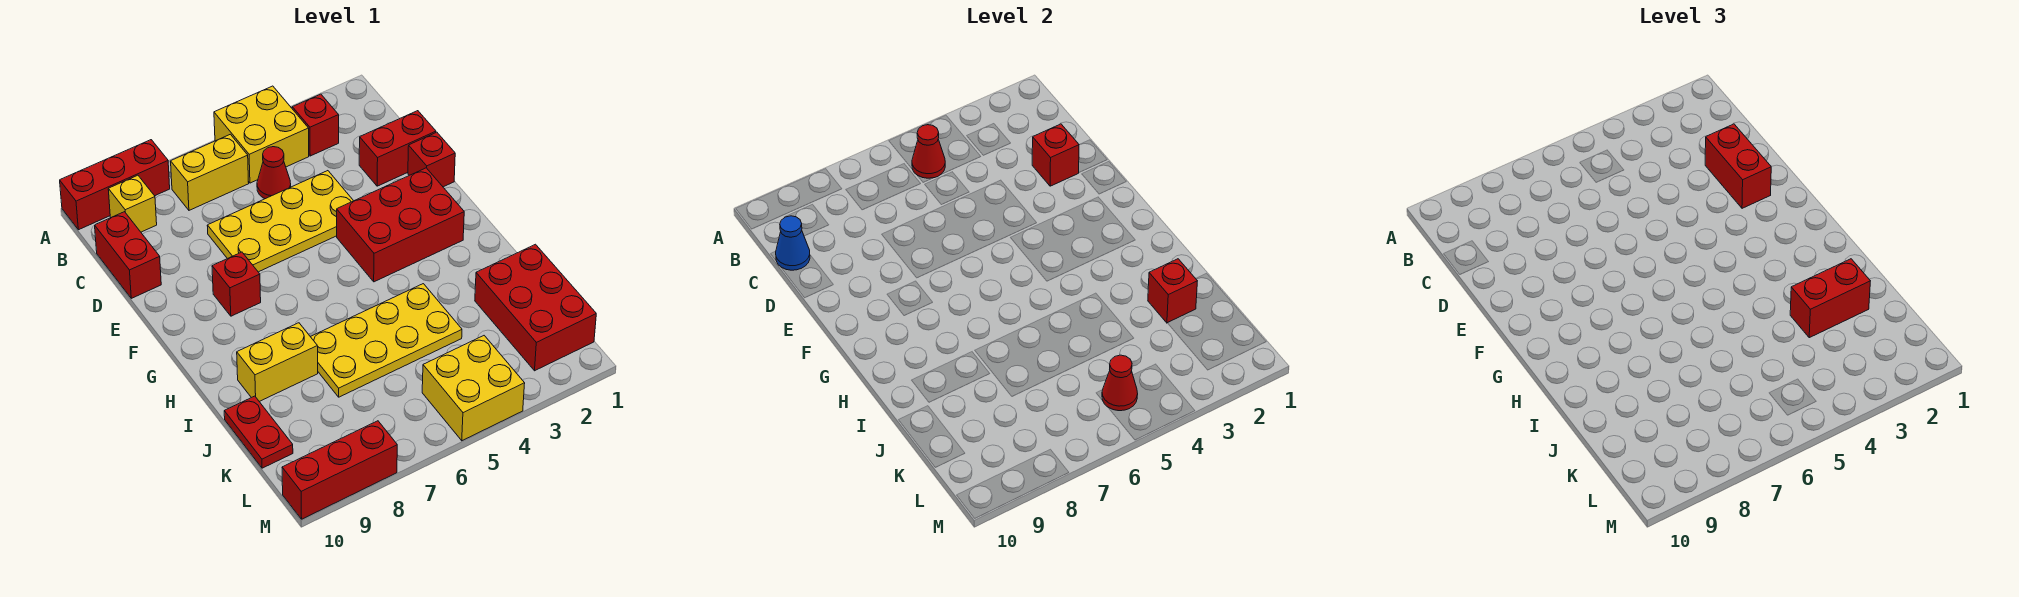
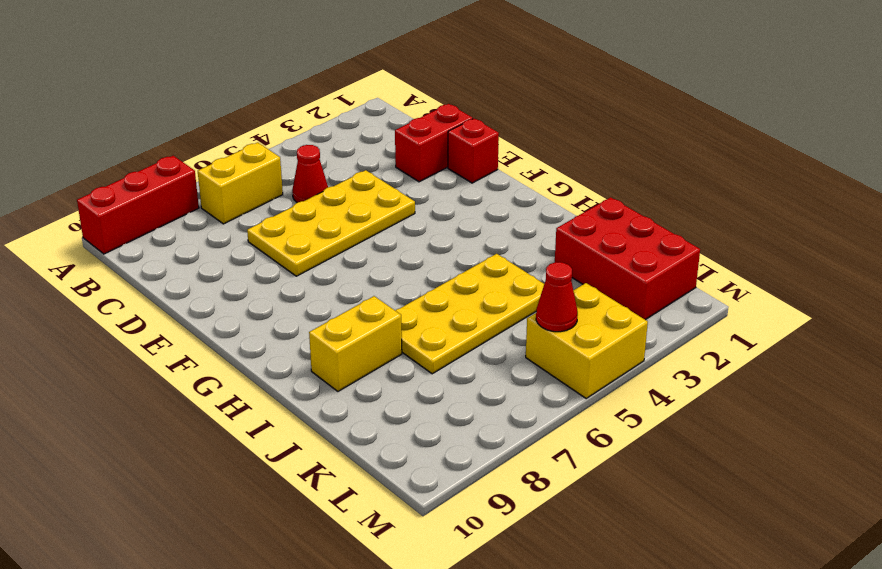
none -> yellow brick A4:B5 level 1
none -> red brick B3 level 1
none -> yellow brick B9 level 1

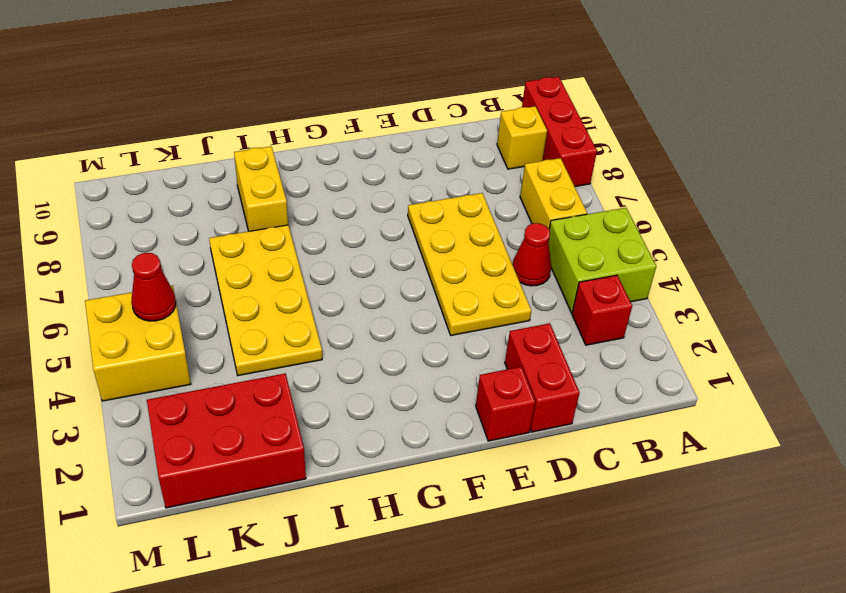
lime brick A4:B5 level 1 -> yellow brick A4:B5 level 1
none -> red brick C10:D10 level 1
none -> red brick F2:G4 level 1
none -> red brick F8 level 1

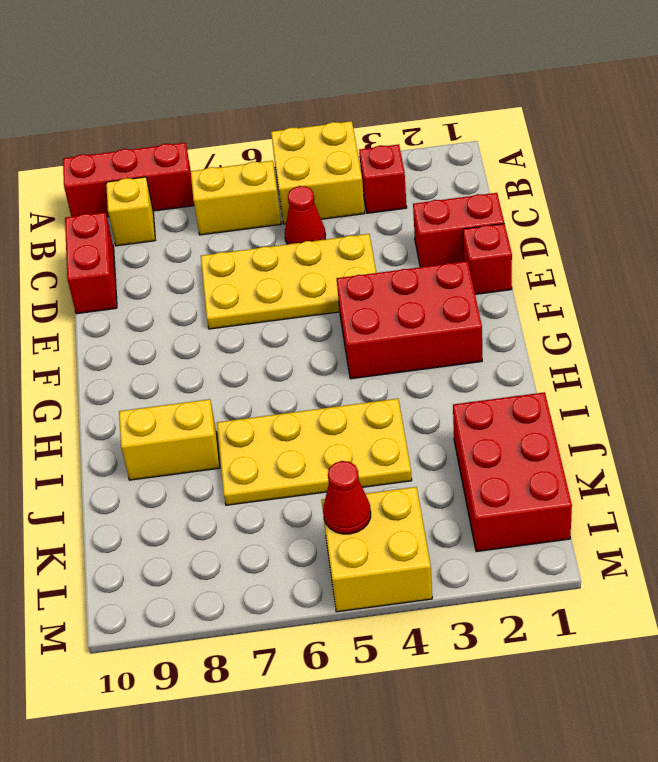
none -> red brick F8 level 1
none -> red plate J10:K10 level 1
none -> red brick M8:M10 level 1

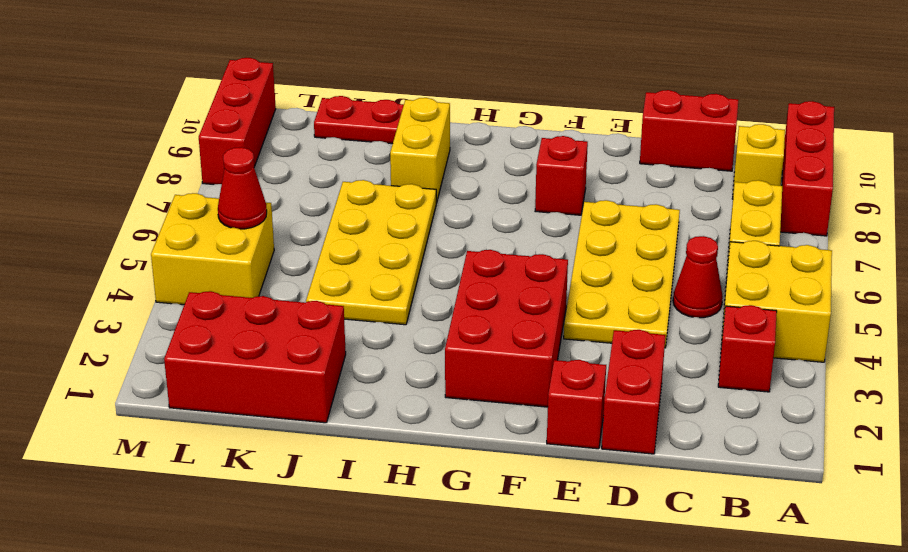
none -> red cone B5 level 2
none -> blue cone C10 level 2
none -> red brick D2 level 2

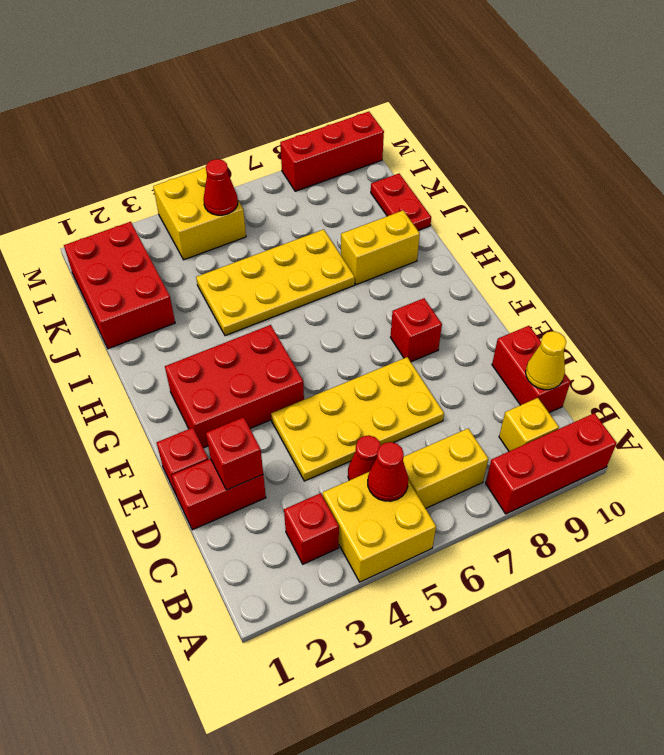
yellow cone C10 level 2 -> blue cone C10 level 2
none -> red brick J2 level 2
none -> red brick D2:E2 level 3
none -> red brick J2:J3 level 3

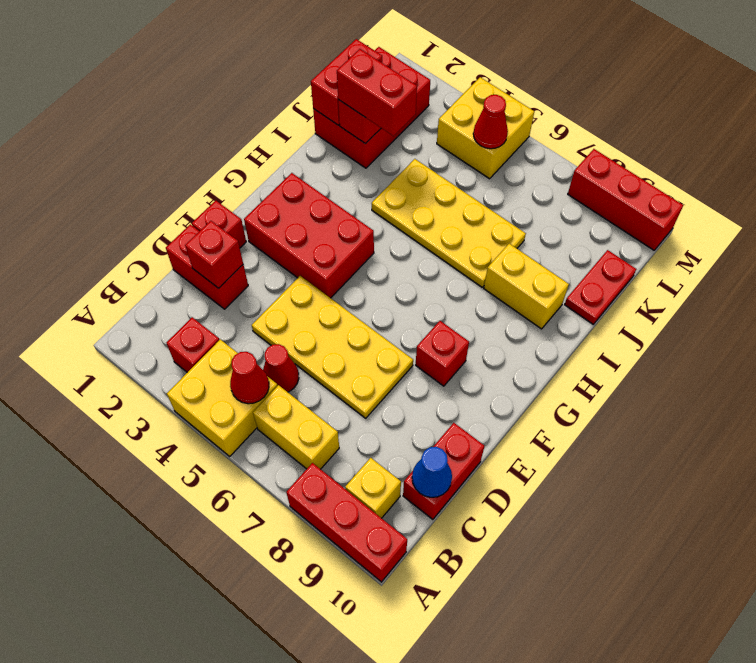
red brick J1:K1 level 2 -> red brick D2:E2 level 3

